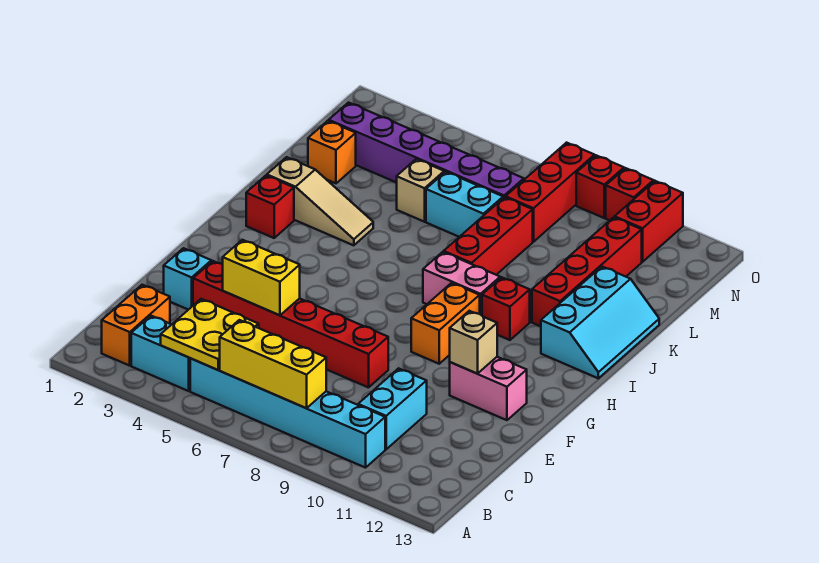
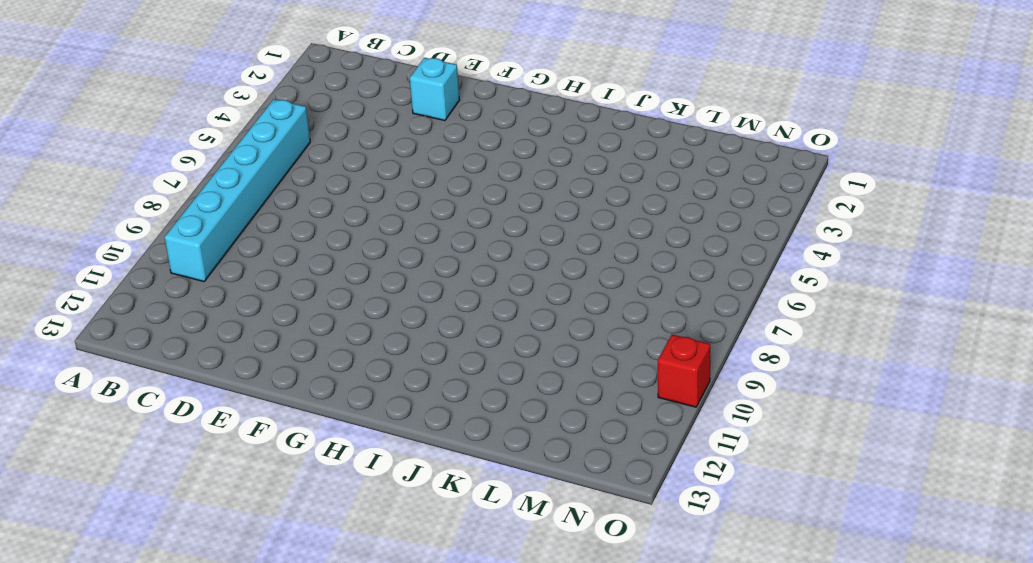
none -> orange brick B2:C2 level 1
none -> cyan brick B3:B4 level 1
none -> cyan brick C10:D10 level 1

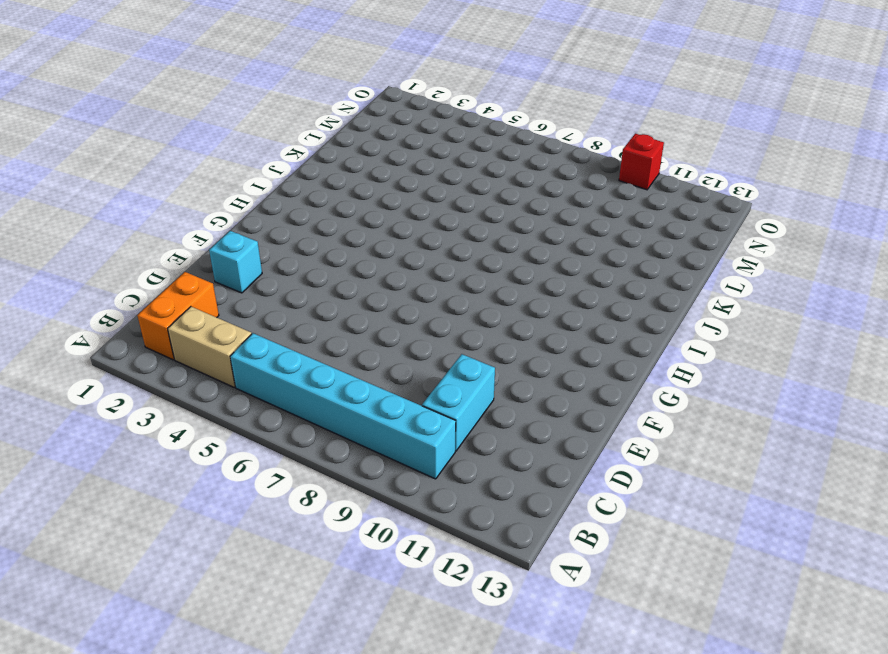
tan brick B3:B4 level 1 -> cyan brick B3:B4 level 1
none -> red brick E3:E8 level 1
none -> pink brick F11:F12 level 1
none -> orange brick G9:H9 level 1

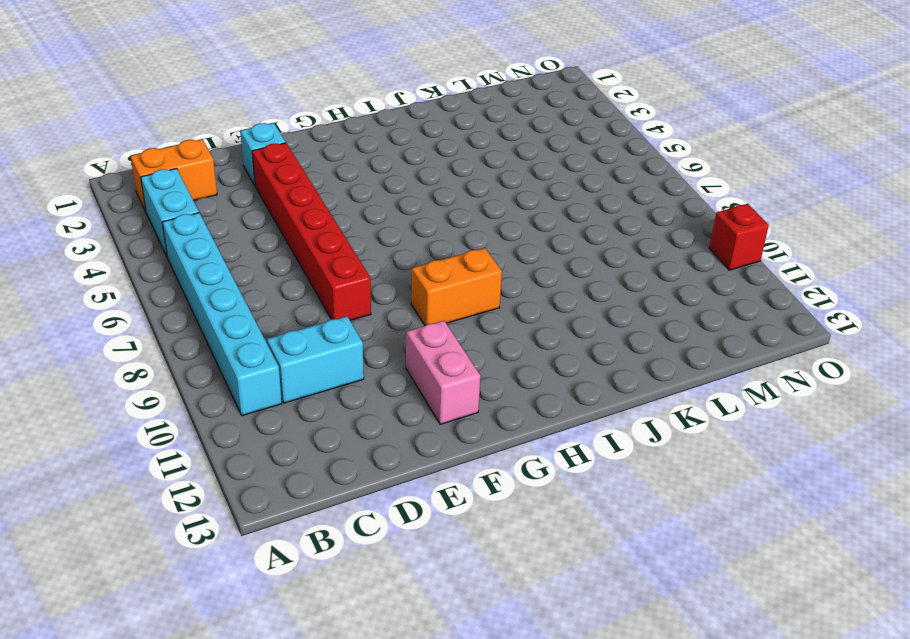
none -> red brick I2 level 1
none -> pink brick I8:I9 level 1
none -> red brick I10 level 1

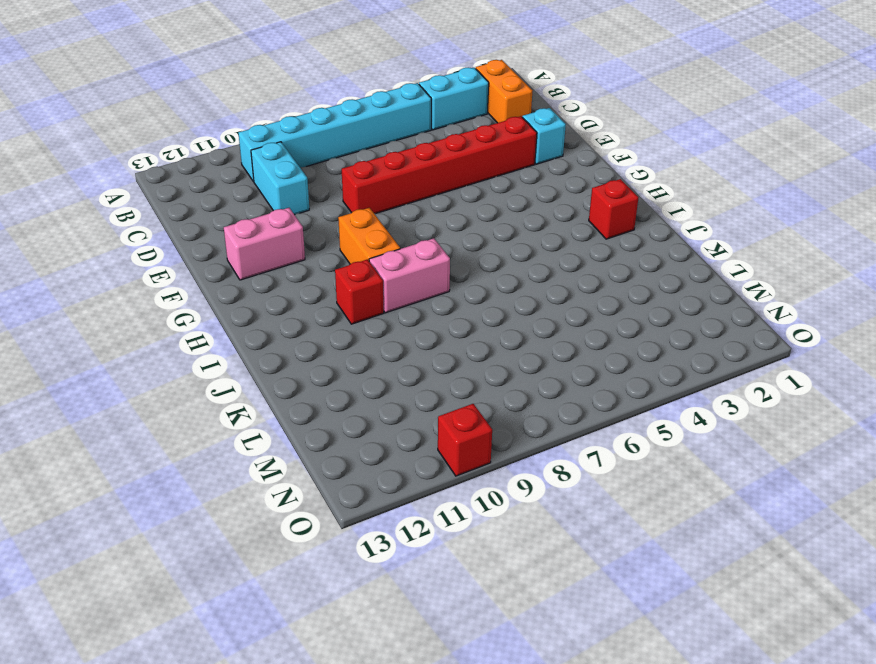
none -> cyan slope I12:K13 level 1 top 12
none -> tan slope J2:J4 level 1 top 2
none -> red brick J8:L8 level 1

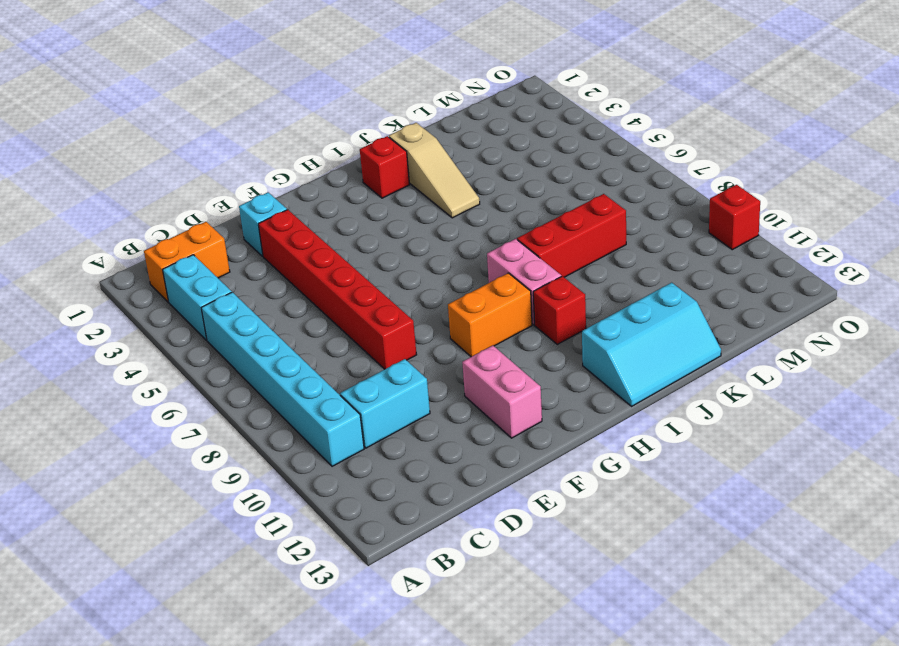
none -> red brick J11:M11 level 1
none -> orange brick L2 level 1
none -> tan brick L5 level 1

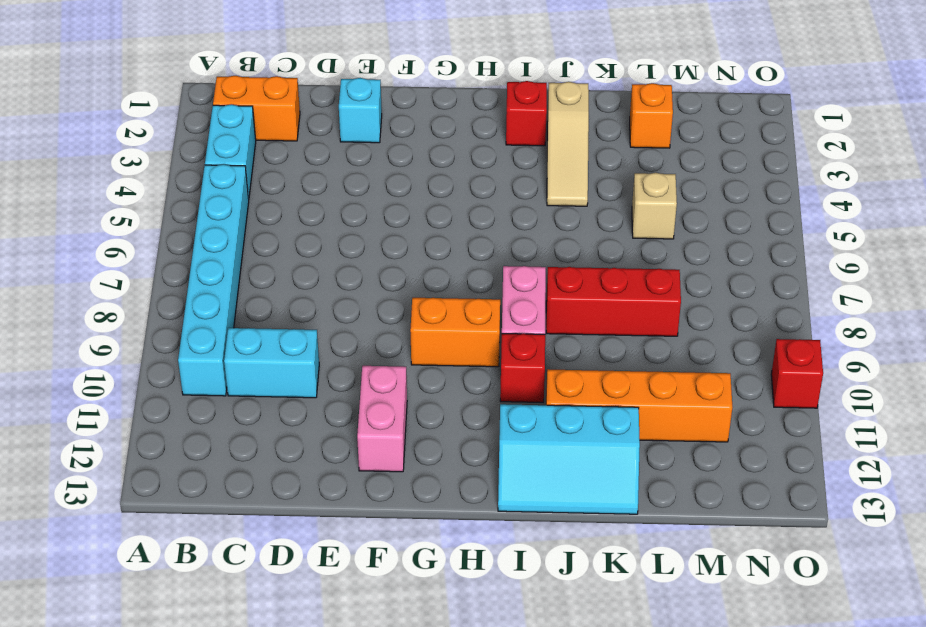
orange brick J11:M11 level 1 -> red brick J11:M11 level 1
none -> red brick E3:E8 level 1
none -> cyan brick L6:L7 level 1
none -> purple brick M2:M7 level 1

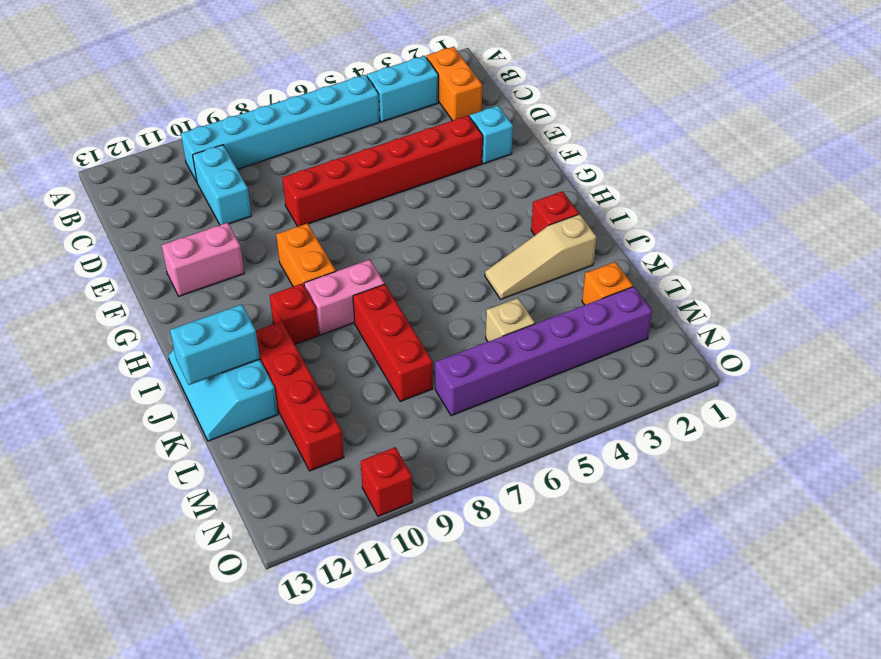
cyan brick J12:J13 level 2 -> cyan brick L6:L7 level 1
none -> red brick M8:O8 level 1
none -> red brick N11:O11 level 1
none -> red brick O9 level 1

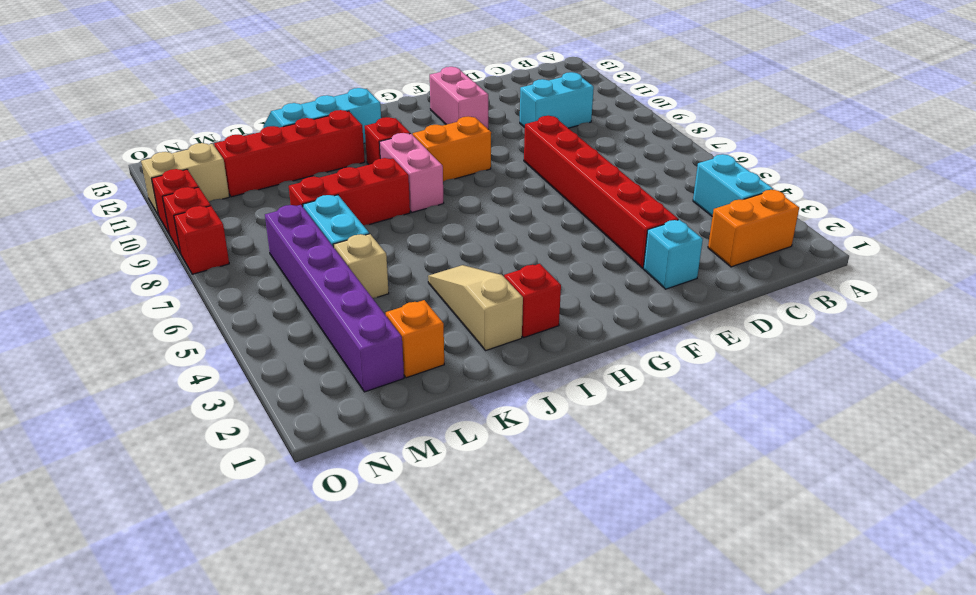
tan brick N11:O11 level 1 -> red brick N11:O11 level 1
red brick O8 level 1 -> red brick M8:O8 level 1
none -> cyan brick B5:B10 level 1
none -> yellow plate B4:C5 level 2
none -> yellow brick B6:B8 level 2

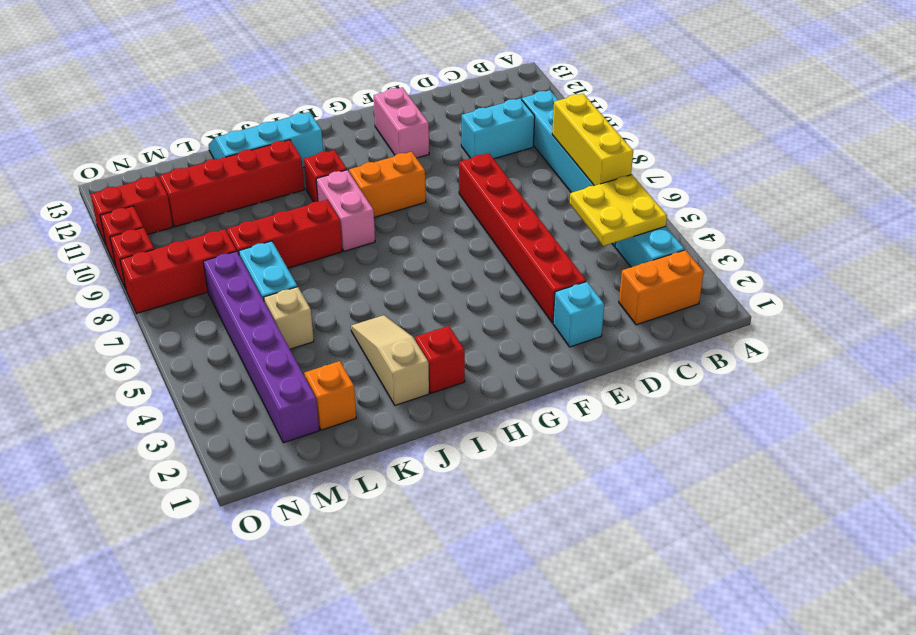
none -> yellow brick E4:E5 level 2
none -> tan brick F11 level 2

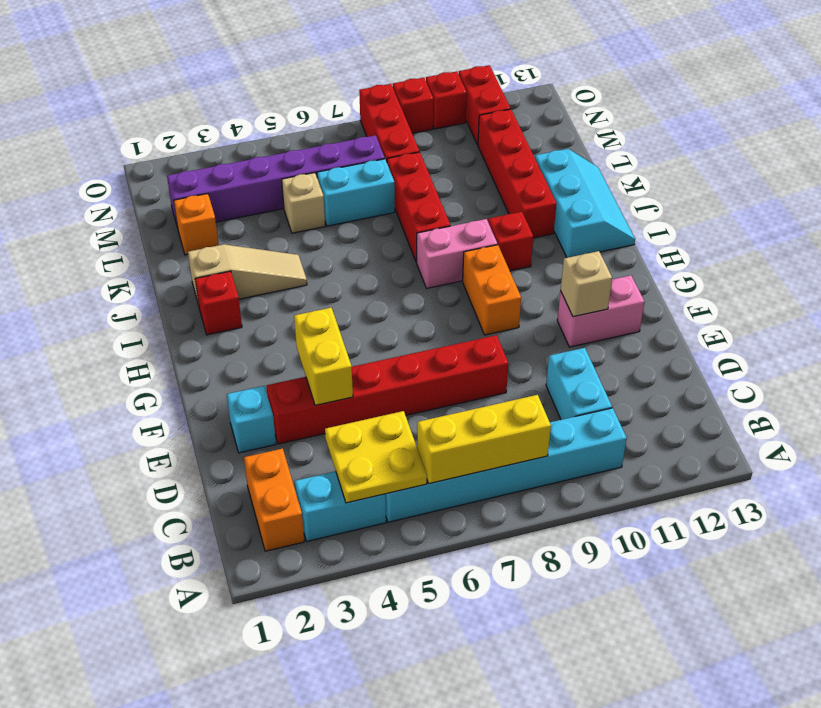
yellow brick E4:F4 level 2 -> yellow brick E4:E5 level 2

